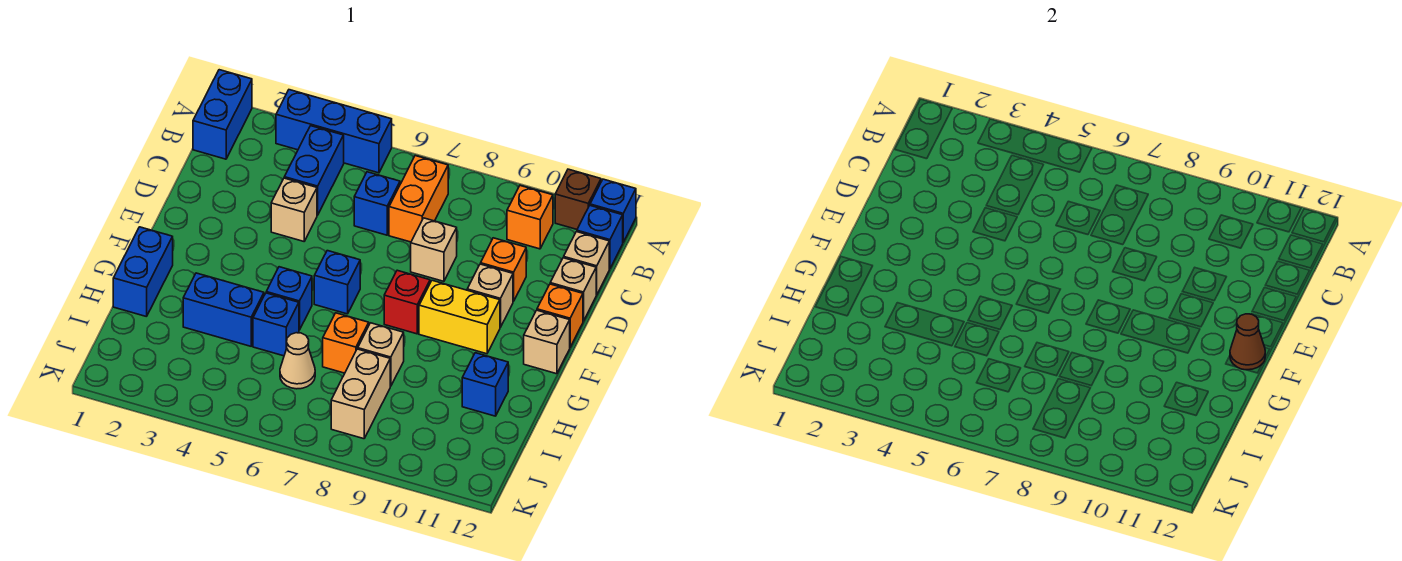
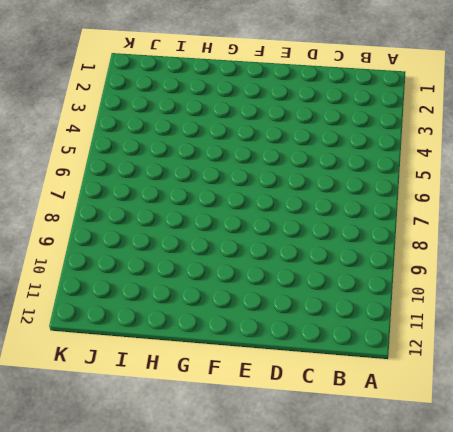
none -> blue brick A1:B1 level 1
none -> blue brick A3:A5 level 1
none -> brown brick A11 level 1
none -> blue brick A12 level 1

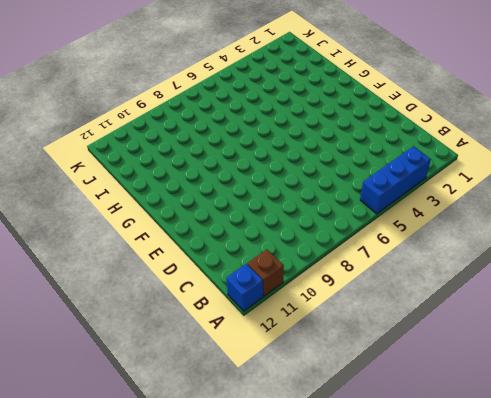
none -> blue brick A1:B1 level 1
none -> blue brick B4:C4 level 1
none -> orange brick B7:C7 level 1
none -> orange brick B10 level 1

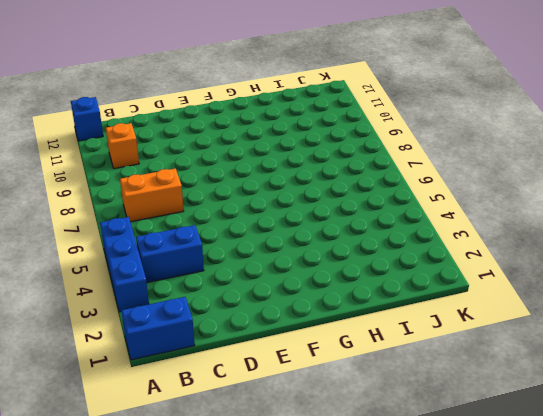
none -> brown brick A11 level 1
none -> blue brick B12 level 1
none -> blue brick C6 level 1
none -> tan brick C12 level 1

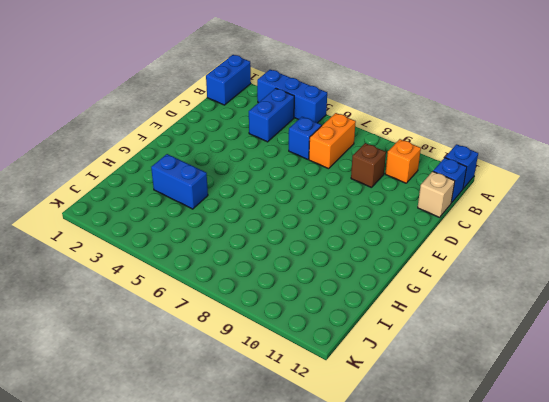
brown brick C9 level 1 -> brown brick A11 level 1
none -> tan brick D4 level 1
none -> tan brick D8 level 1
none -> orange brick D10 level 1
none -> tan brick D12 level 1

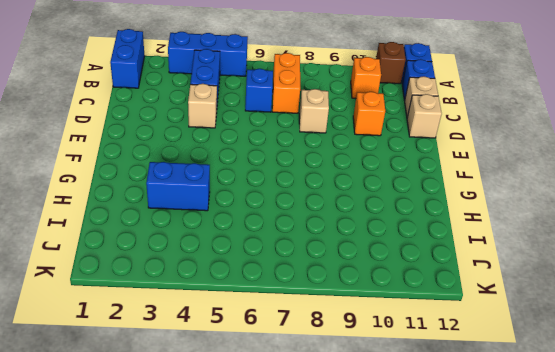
none -> tan brick E10 level 1
none -> orange brick E12 level 1
none -> blue brick F6 level 1
none -> red brick F8 level 1

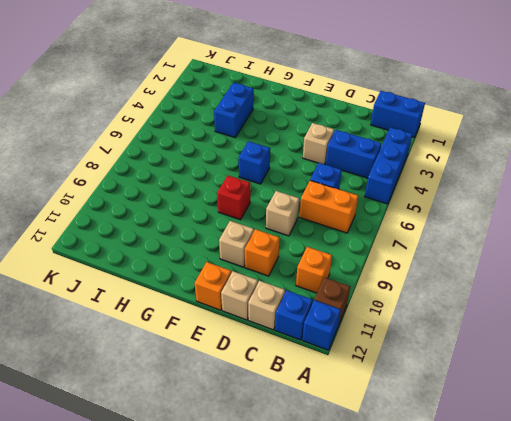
none -> yellow brick F9:F10 level 1
none -> tan brick F12 level 1
none -> blue brick G1:H1 level 1
none -> blue brick G5 level 1

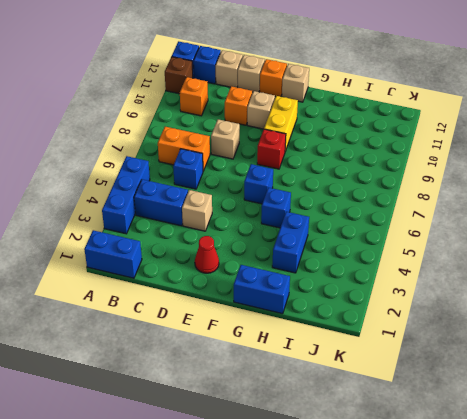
red cone E2 level 1 -> none
none -> blue brick H5 level 1
none -> orange brick H7 level 1
none -> tan brick H8 level 1
none -> blue brick H11 level 1

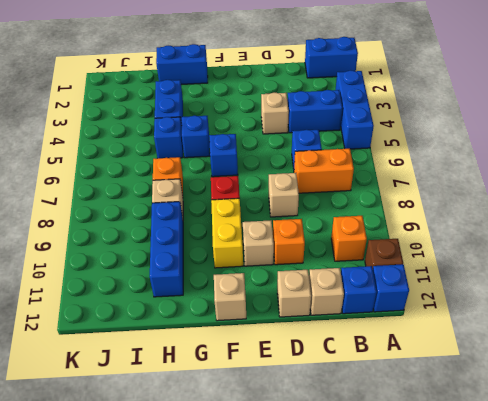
blue brick H9:H11 level 1 -> blue brick H11 level 1
none -> orange brick E12 level 1
none -> tan cone I6 level 1
none -> tan brick I8:J8 level 1
none -> brown cone F12 level 2

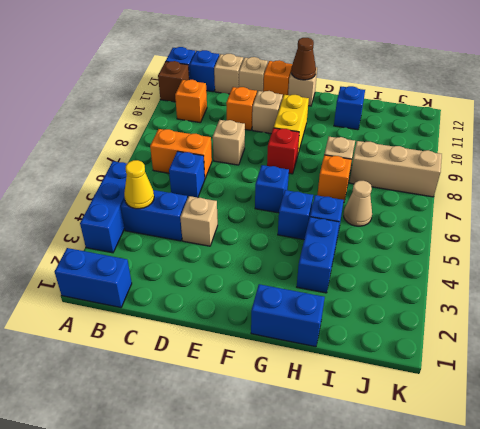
yellow cone B4 level 2 -> none
tan brick I8:K8 level 1 -> tan brick I8:J8 level 1

